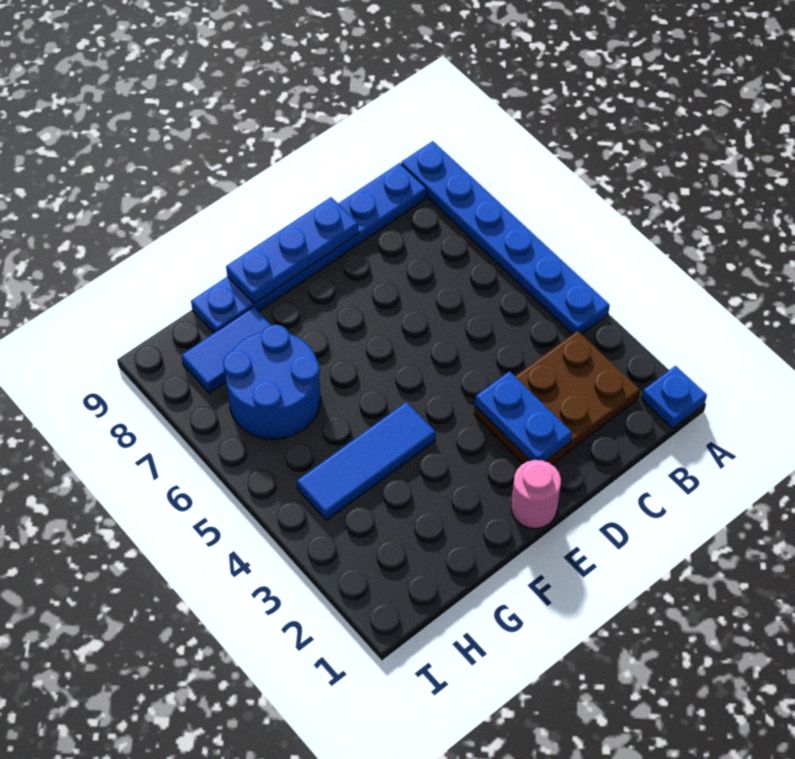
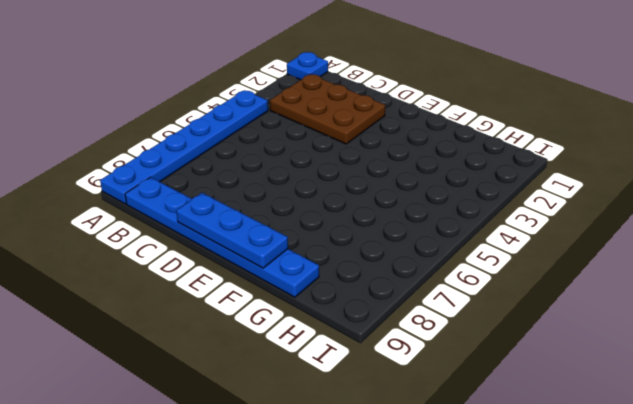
none -> pink round brick E1 level 1
none -> blue tile F4:H4 level 1

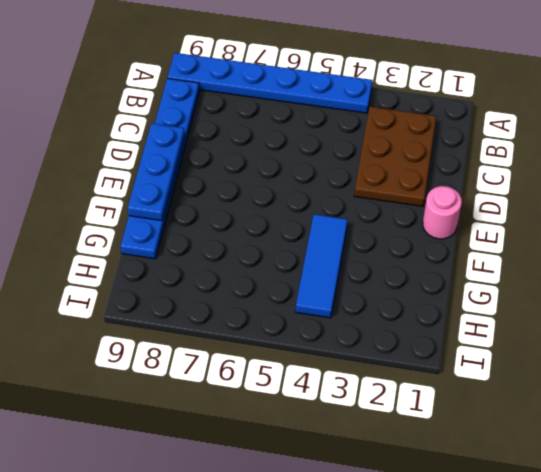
none -> blue plate A1 level 1
none -> blue round brick G6:H7 level 1

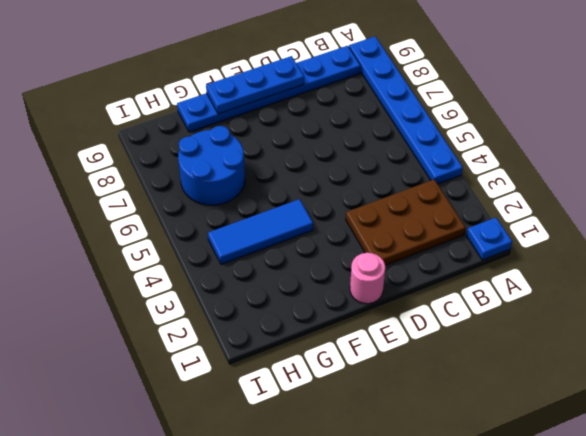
none -> blue tile G8:H8 level 1
none -> blue plate D2:D3 level 2

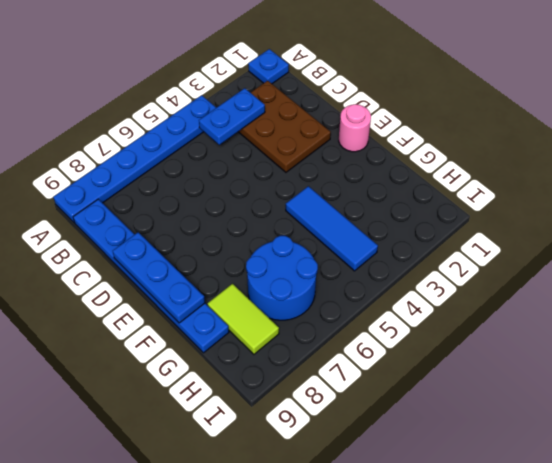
blue plate B3:B4 level 2 -> blue plate D2:D3 level 2
lime tile G8:H8 level 1 -> blue tile G8:H8 level 1

